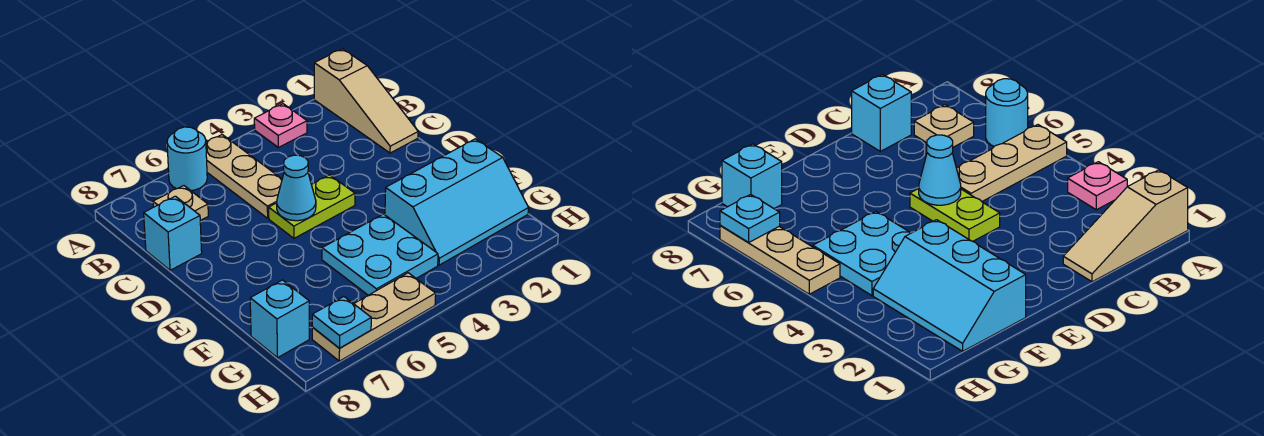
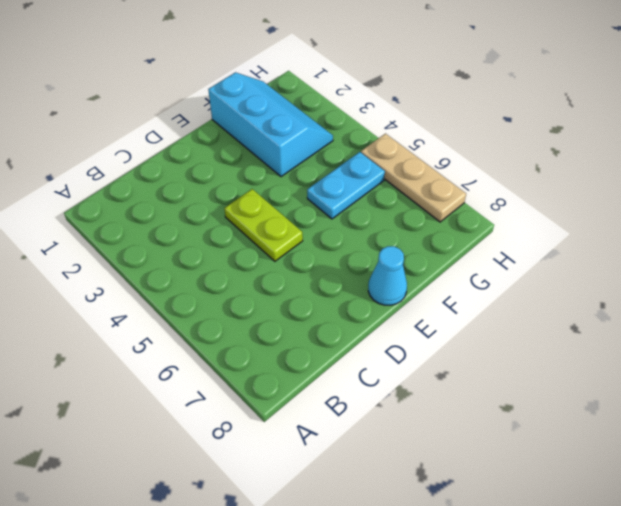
cyan cone E8 level 1 -> cyan cone D5 level 2
cyan plate F5:G5 level 1 -> cyan plate F4:G5 level 1
none -> tan slope A1:C1 level 1 top A
none -> pink plate A3 level 1
none -> tan plate A5:C5 level 1

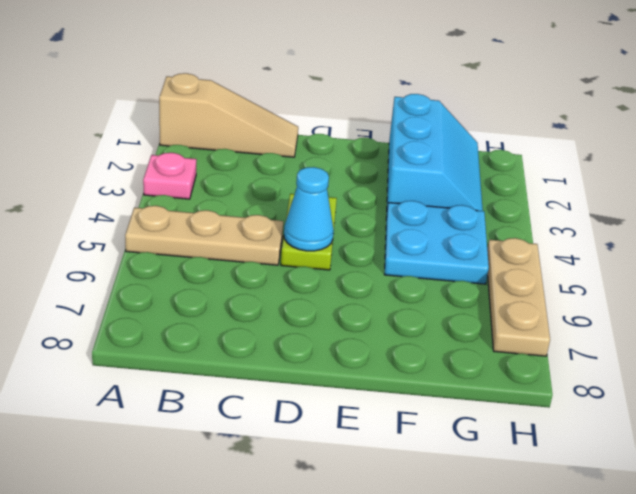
none -> cyan round brick A6 level 1
none -> tan plate B7 level 1
none -> cyan brick C8 level 1

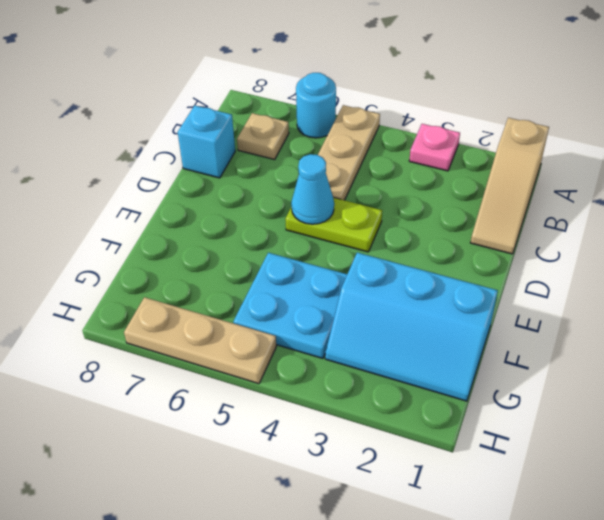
none -> cyan brick G8 level 1
none -> cyan plate H7 level 2

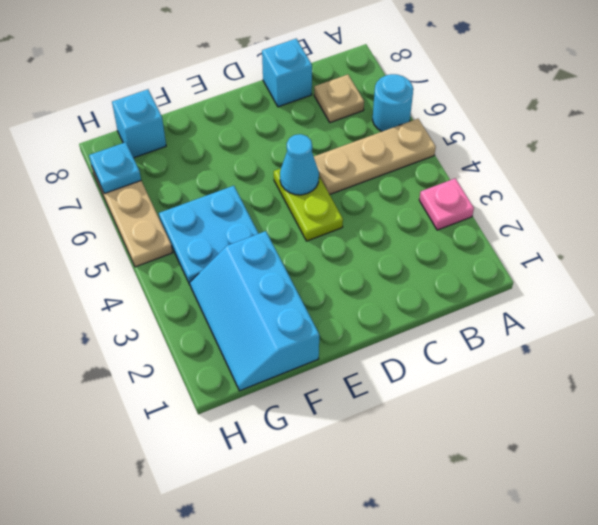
none -> tan slope A1:C1 level 1 top A

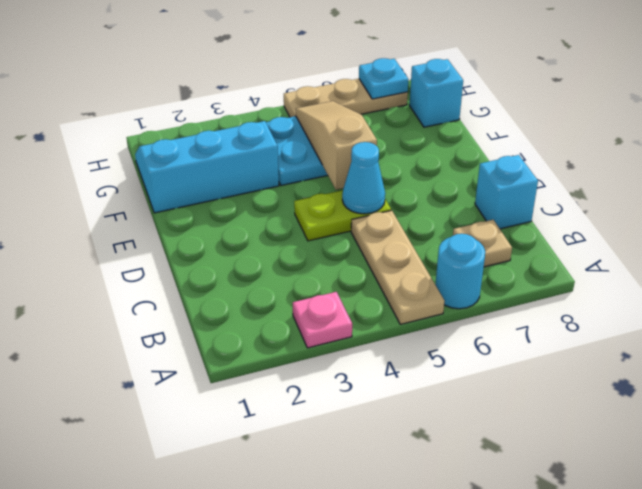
tan slope E5:G5 level 2 top E -> tan slope A1:C1 level 1 top A

